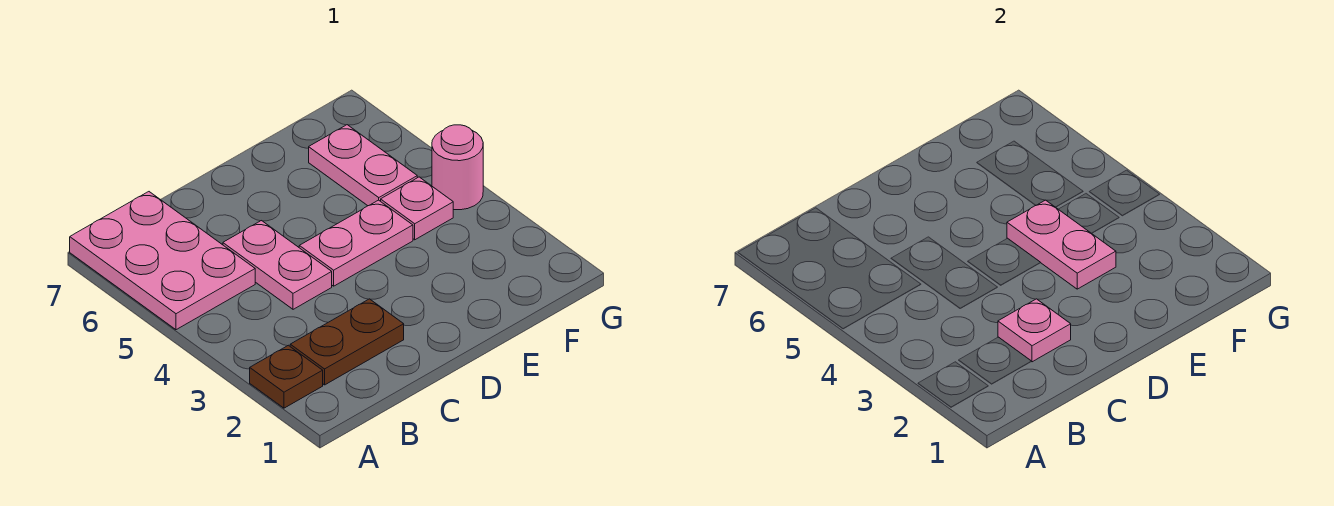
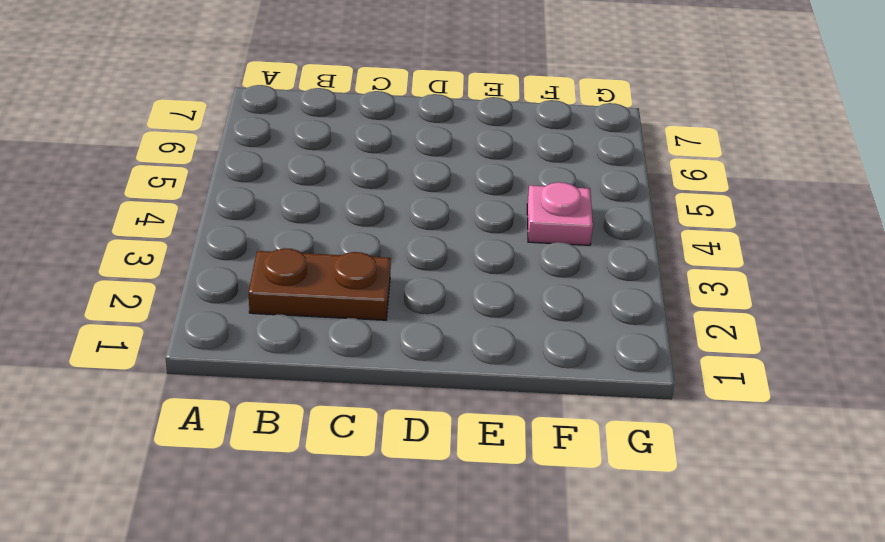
none -> brown plate A2 level 1
none -> pink plate A5:B7 level 1

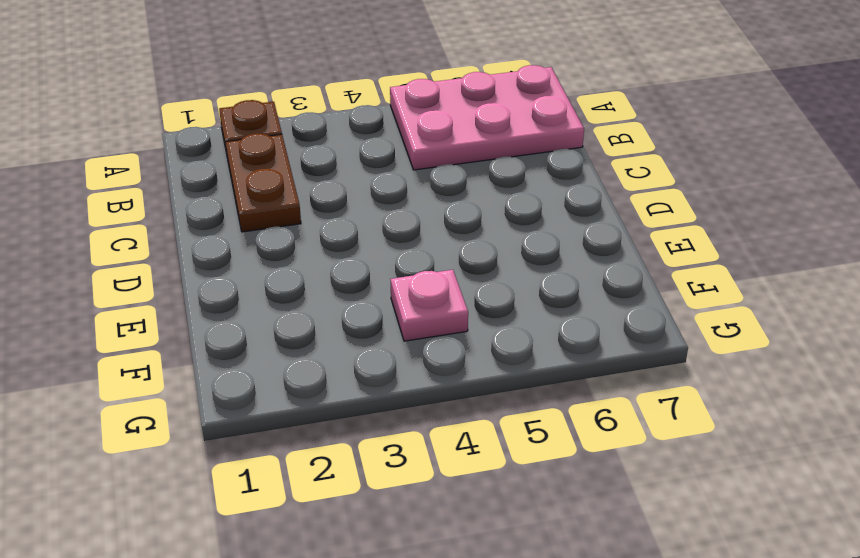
none -> pink plate C4:C5 level 1
none -> pink plate D4:E4 level 1

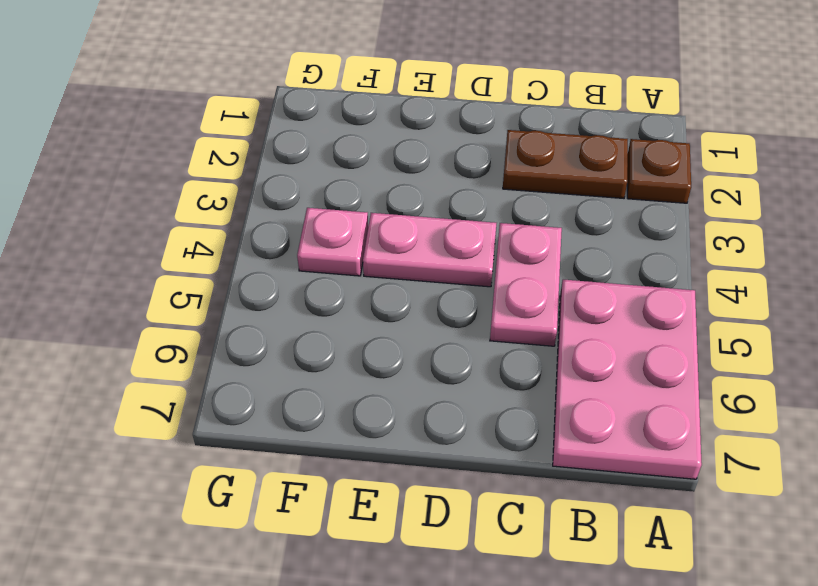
none -> pink plate F5:F6 level 1
none -> pink round brick G4 level 1

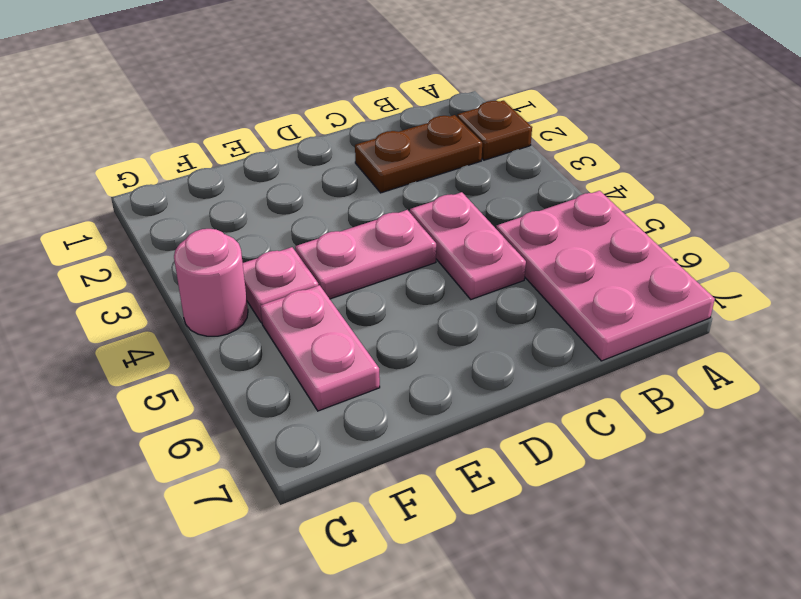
none -> pink plate C2 level 2
none -> pink plate E3:E4 level 2

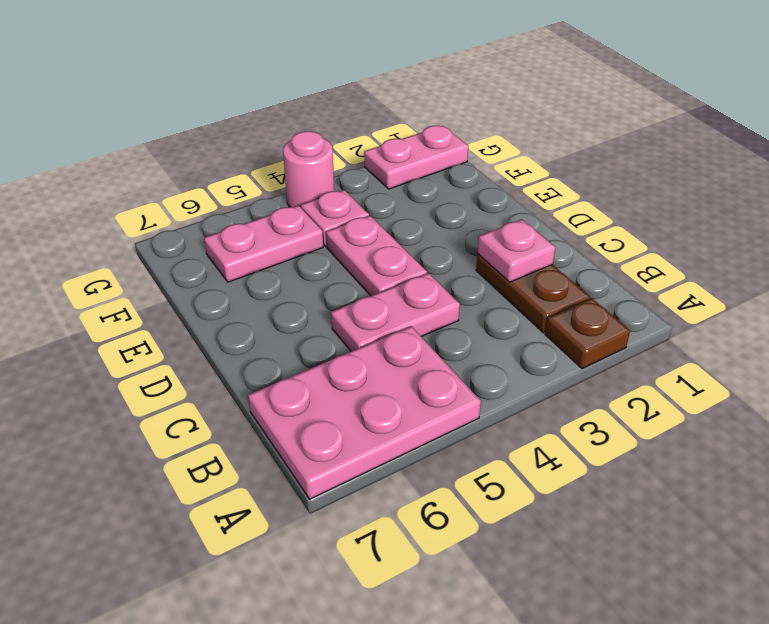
pink plate G1:G2 level 1 -> pink plate E3:E4 level 2

